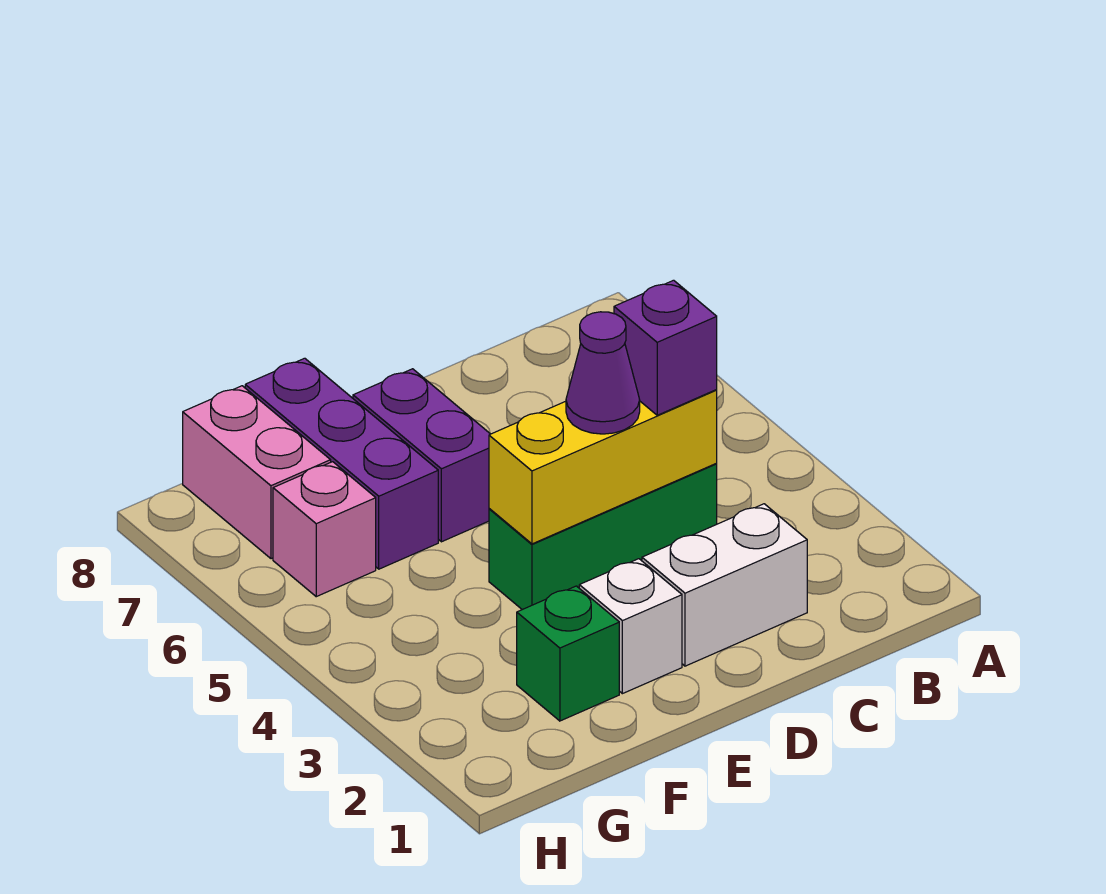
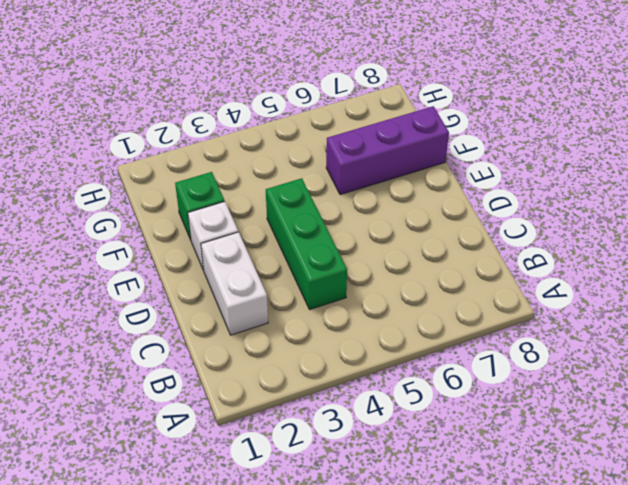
none -> purple brick E6:E7 level 1
none -> pink brick G6 level 1

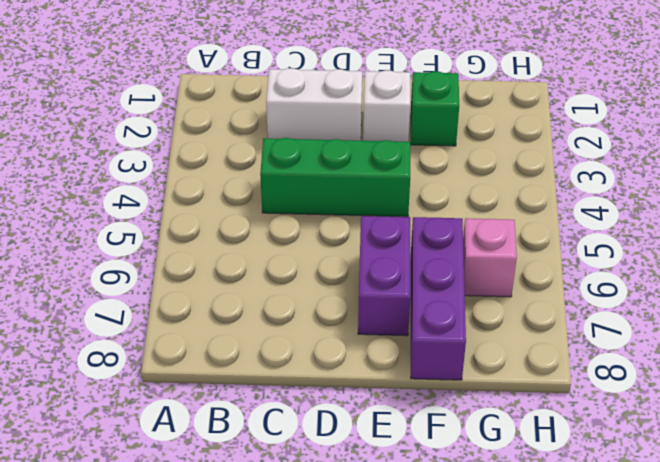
none -> pink brick G7:G8 level 1
none -> yellow brick C4:E4 level 2

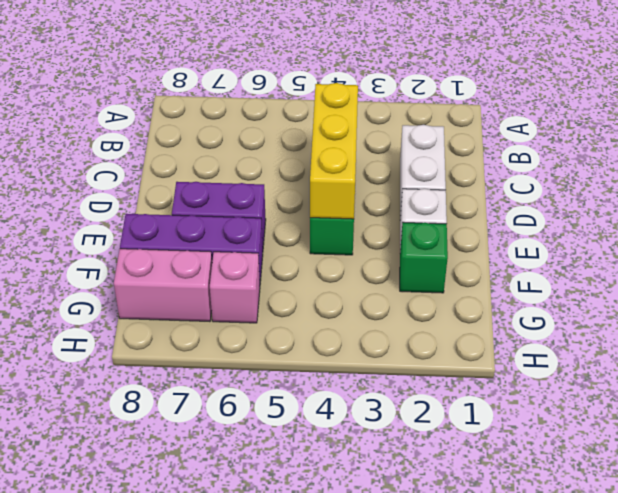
none -> purple brick C4 level 3
none -> purple cone D4 level 3

